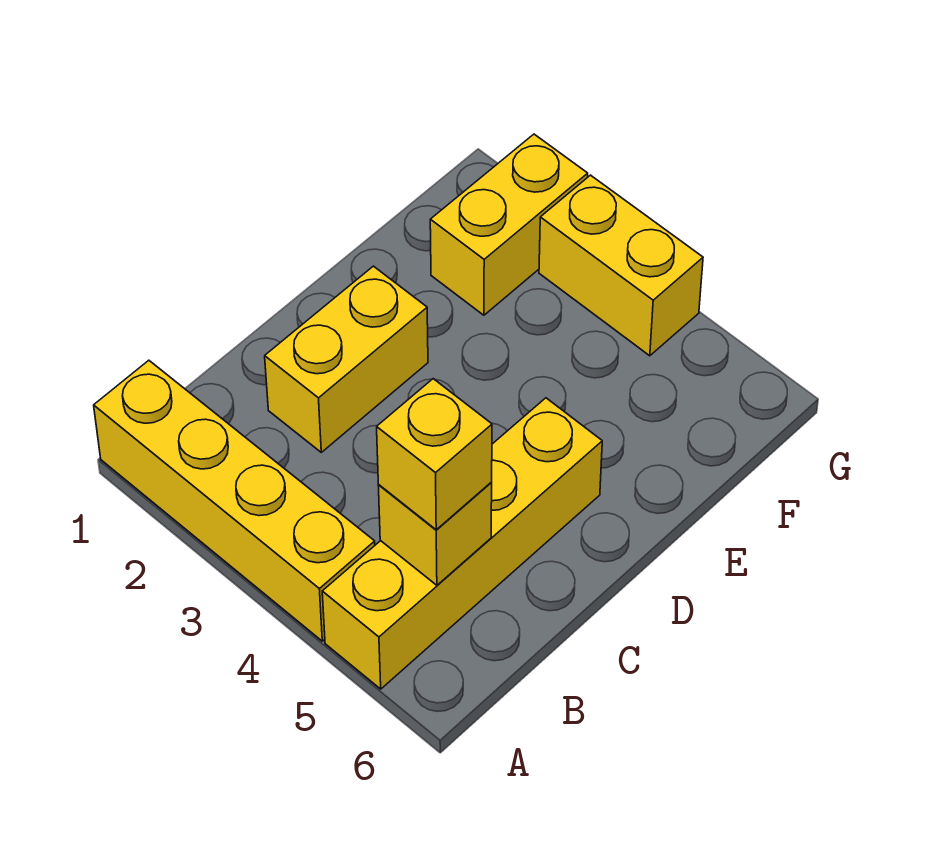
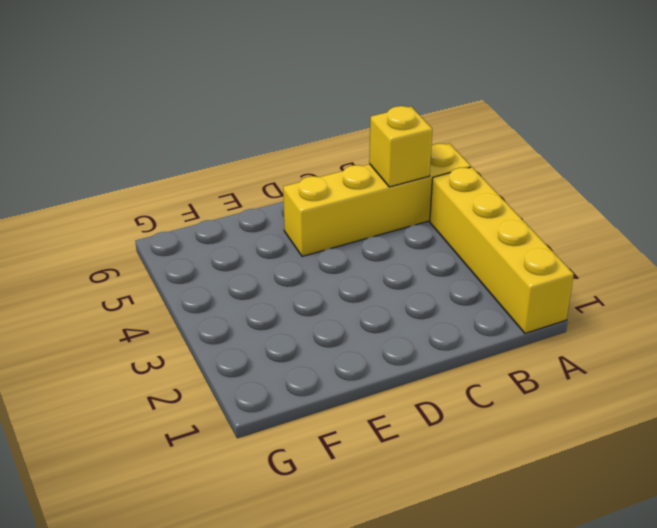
none -> yellow brick C2:D2 level 1
none -> yellow brick F2:G2 level 1

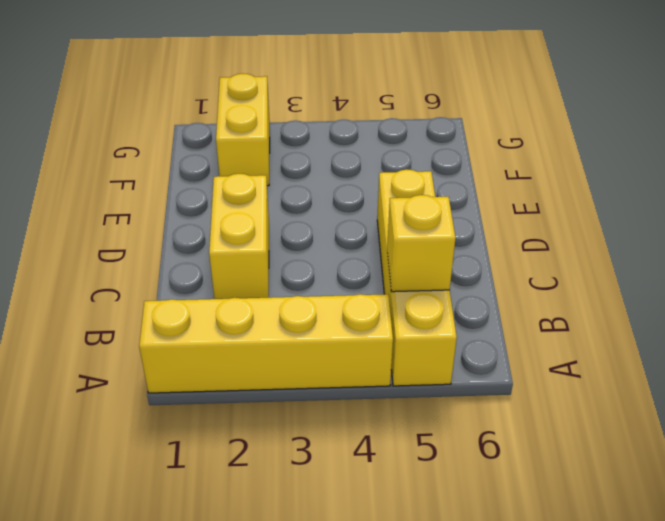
none -> yellow brick G3:G4 level 1
none -> yellow brick B5 level 3

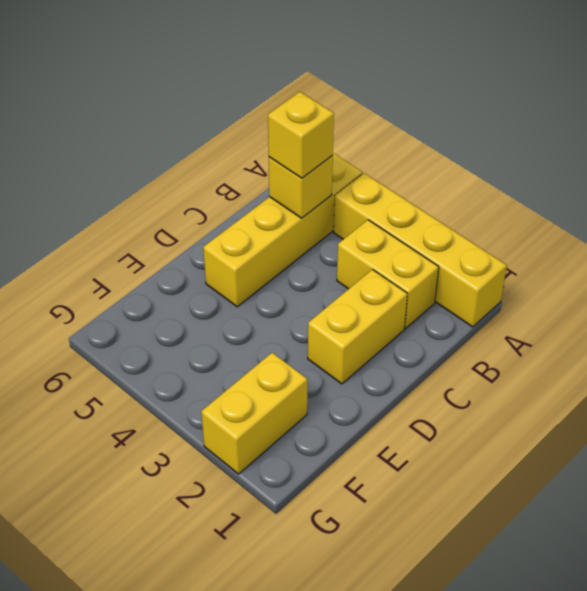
yellow brick B2:B3 level 1 -> yellow brick G3:G4 level 1

